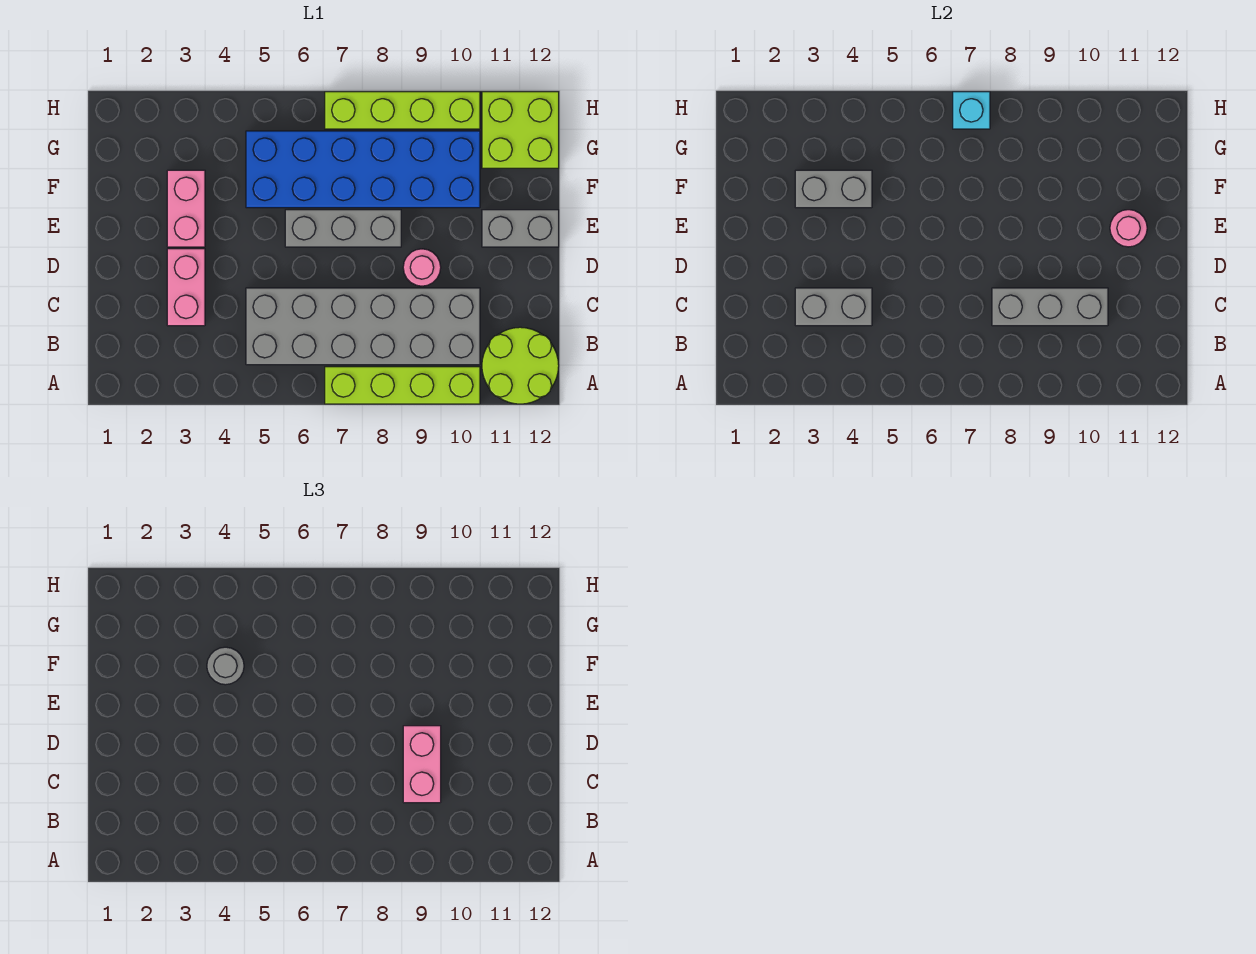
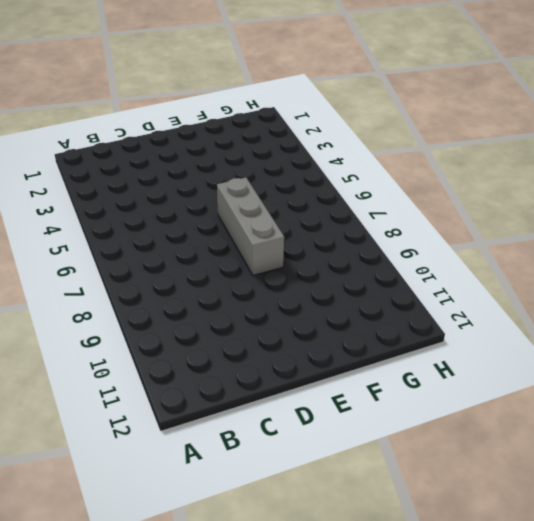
none -> lime brick A7:A10 level 1
none -> lime round brick A11:B12 level 1
none -> grey brick B5:C10 level 1

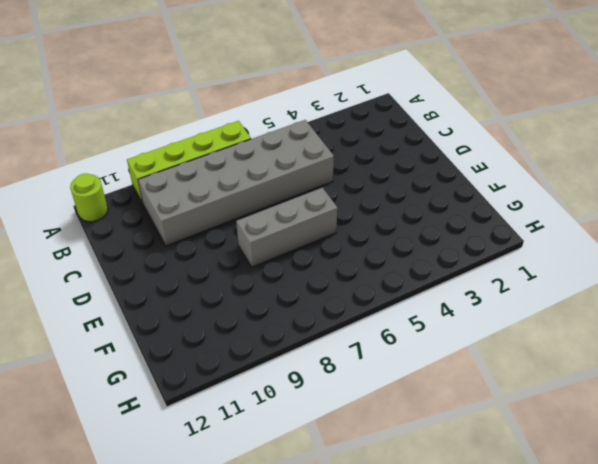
lime round brick A12 level 1 -> lime round brick A11:B12 level 1
none -> pink brick C3:D3 level 1
none -> pink round brick D9 level 1
none -> pink brick E3:F3 level 1

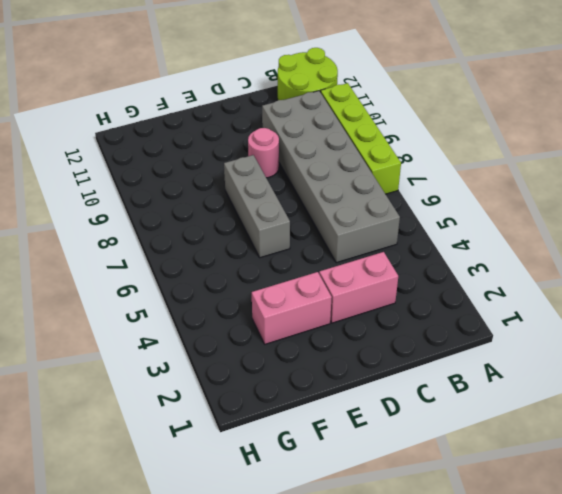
none -> grey brick E11:E12 level 1
none -> blue brick F5:G10 level 1
none -> lime brick G11:H12 level 1

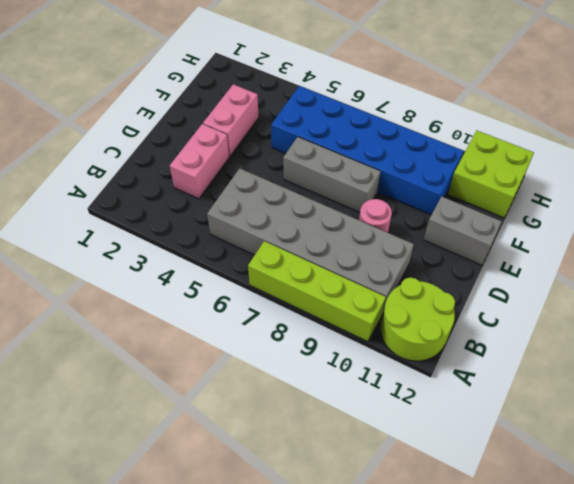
none -> lime brick H7:H10 level 1
none -> grey brick C3:C4 level 2
none -> grey brick C8:C10 level 2

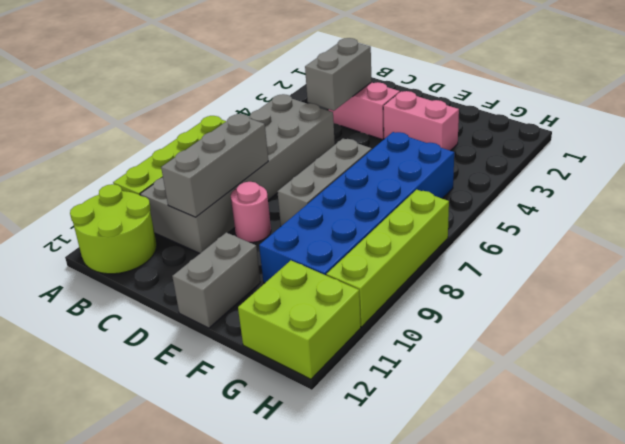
none -> pink round brick E11 level 2
none -> grey brick F3:F4 level 2
none -> cyan brick H7 level 2

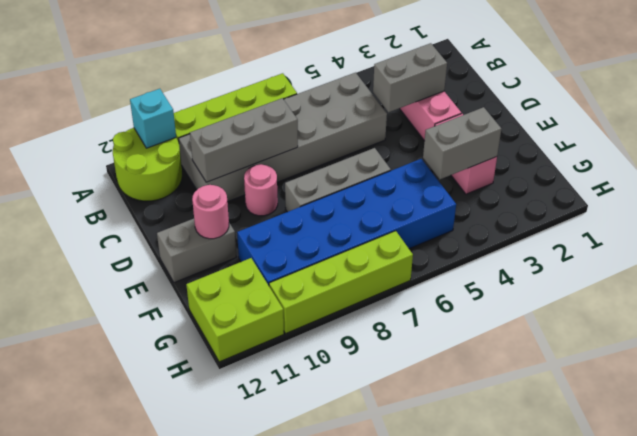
cyan brick A11 level 2 -> cyan brick H7 level 2
none -> pink brick C9:D9 level 3
none -> grey round brick F4 level 3

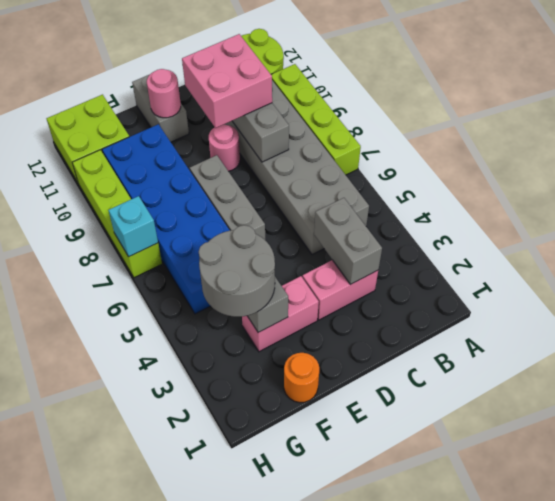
pink brick C9:D10 level 3 -> pink brick C9:D9 level 3
orange round brick F1 level 1 -> none
grey round brick F3:G4 level 3 -> grey round brick F4 level 3

